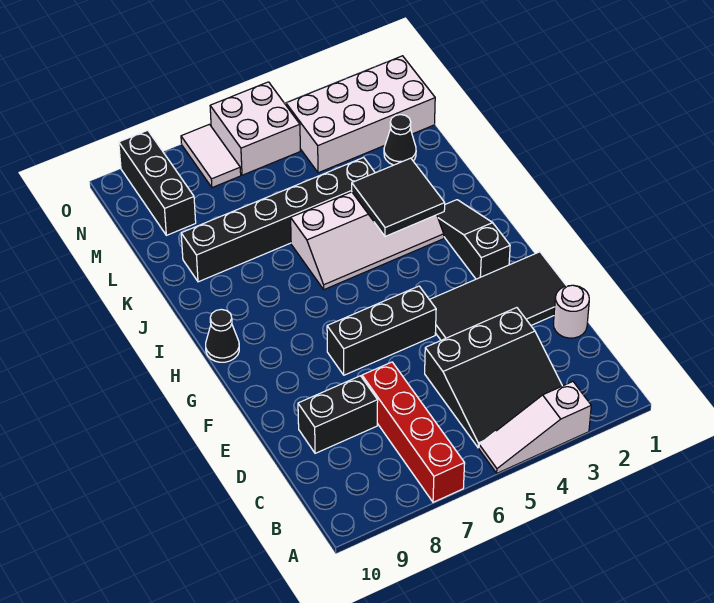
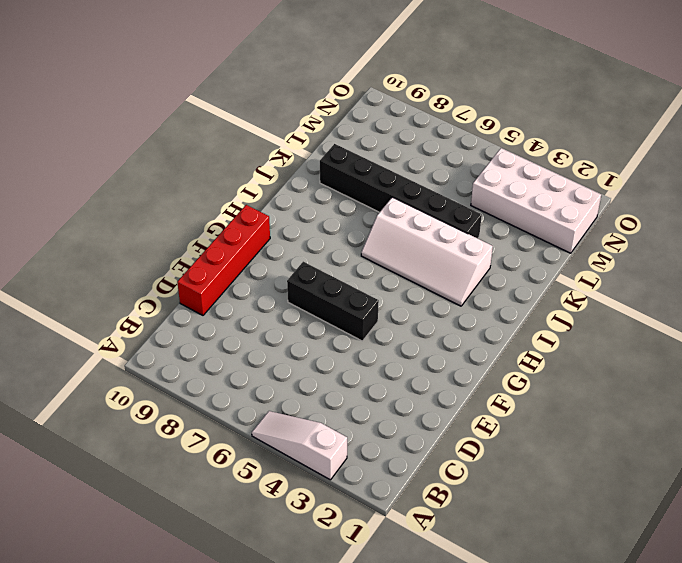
red brick D10:G10 level 1 -> red brick A7:D7 level 1
none -> black slope B3:D5 level 1 top D
none -> white round brick D1 level 1
none -> black brick D8:D9 level 1

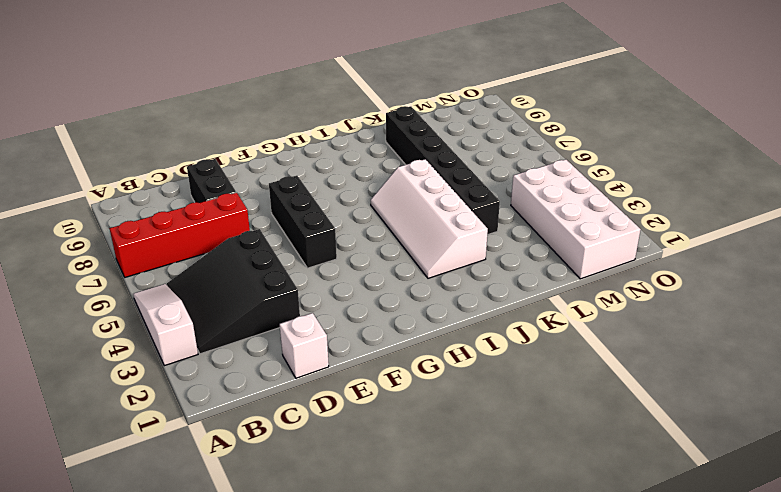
white brick D1 level 1 -> white round brick D1 level 1
none -> black tile E1:F4 level 1
none -> black slope G2:I2 level 1 top G
none -> black cone H10 level 1

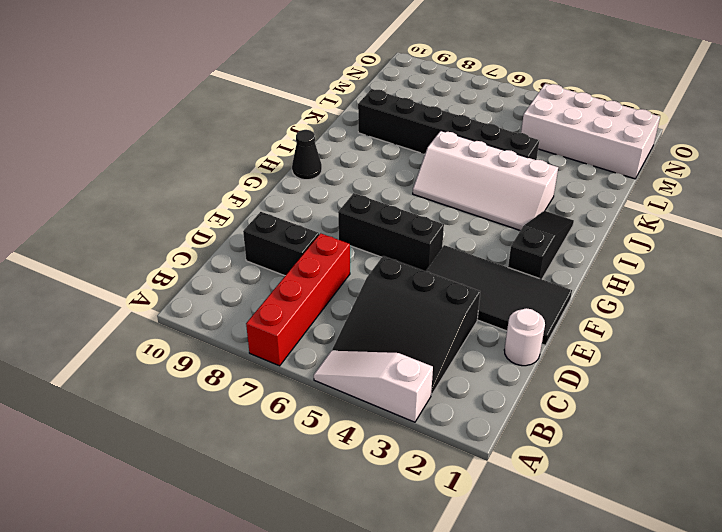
none -> black cone L2 level 1
none -> black brick M9:O9 level 1
none -> white brick N5:O6 level 1

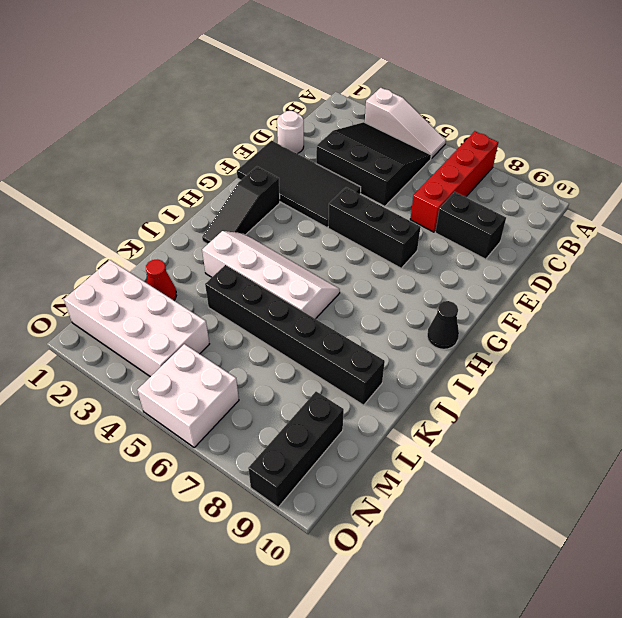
red cone L2 level 1 -> black cone L2 level 1
none -> white tile N7:O7 level 1
none -> black tile I3:J4 level 2

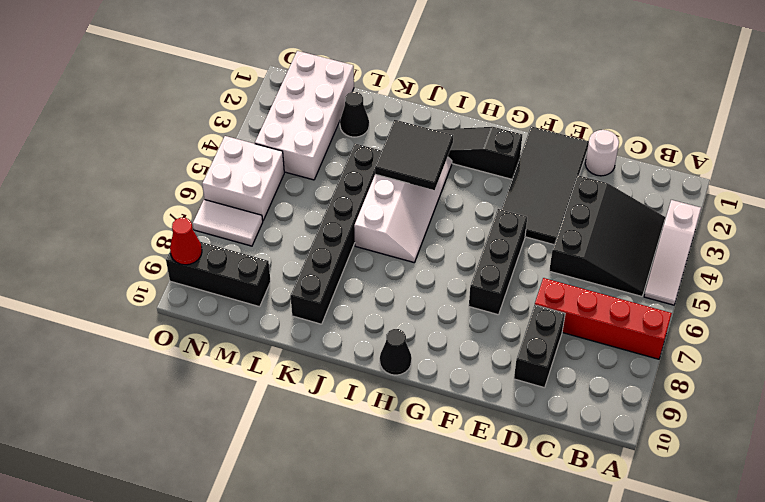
red cone O9 level 2 -> none

